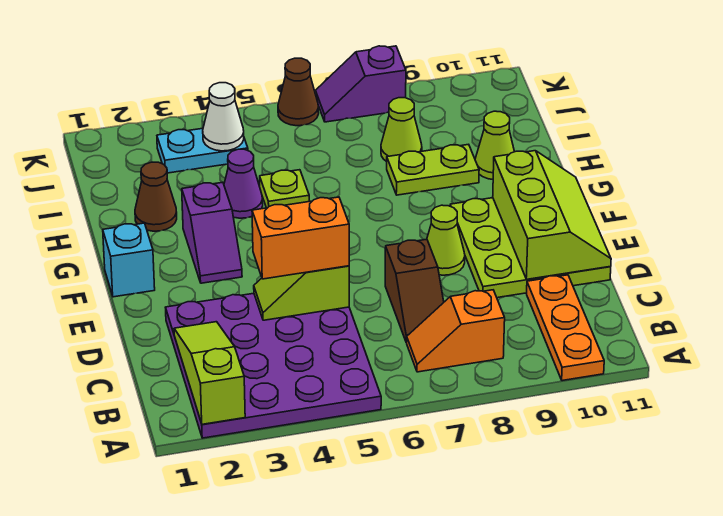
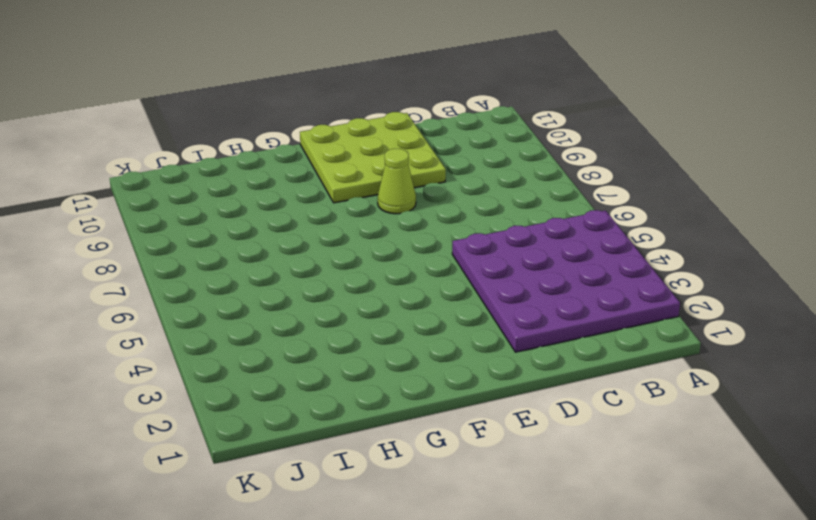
none -> orange plate A10:C10 level 1
none -> orange slope B7:B8 level 1 top 8
none -> brown slope C7:D7 level 1 top D

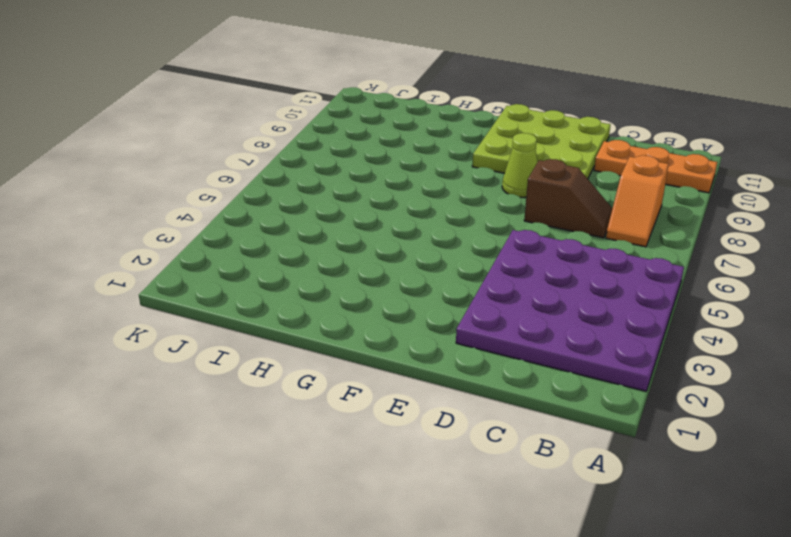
none -> cyan brick F1 level 1
none -> purple slope F3:G3 level 1 top G
none -> brown cone H2 level 1

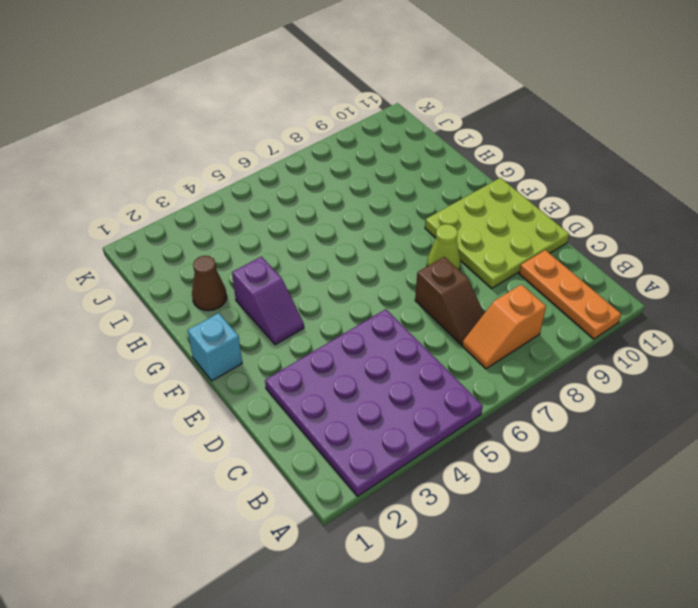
none -> purple cone H4 level 1
none -> lime plate H5 level 1
none -> lime plate H8:H9 level 1

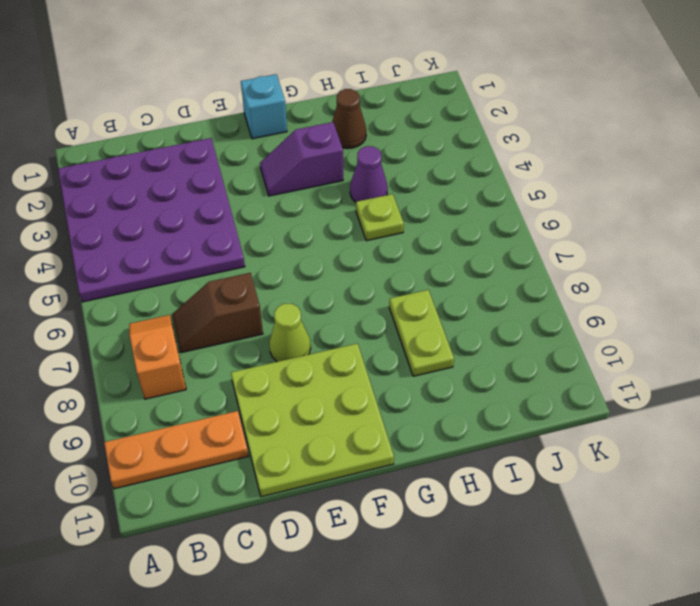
none -> lime cone H10 level 1
none -> lime cone I8 level 1
none -> cyan plate J3:J4 level 1

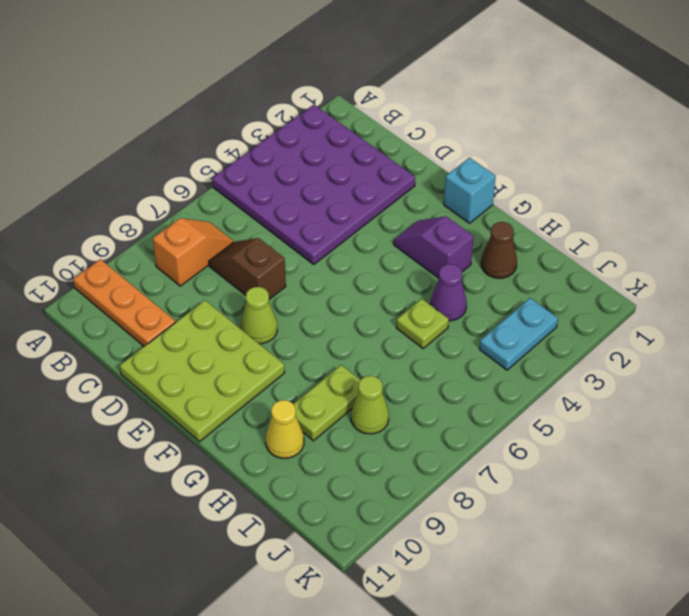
yellow cone H10 level 1 -> lime cone H10 level 1
none -> brown cone K6 level 1
none -> purple slope K7:K8 level 1 top 8
none -> lime slope A2:C2 level 2 top A

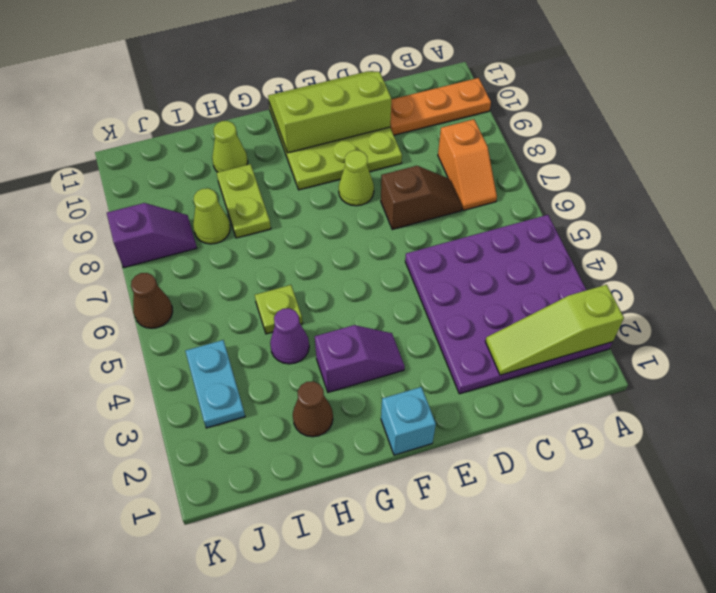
purple slope J8:K8 level 1 top K -> purple slope K7:K8 level 1 top 8
none -> lime slope D4:D5 level 2 top 5
none -> white cone J4 level 2
none -> orange brick D4:D5 level 3

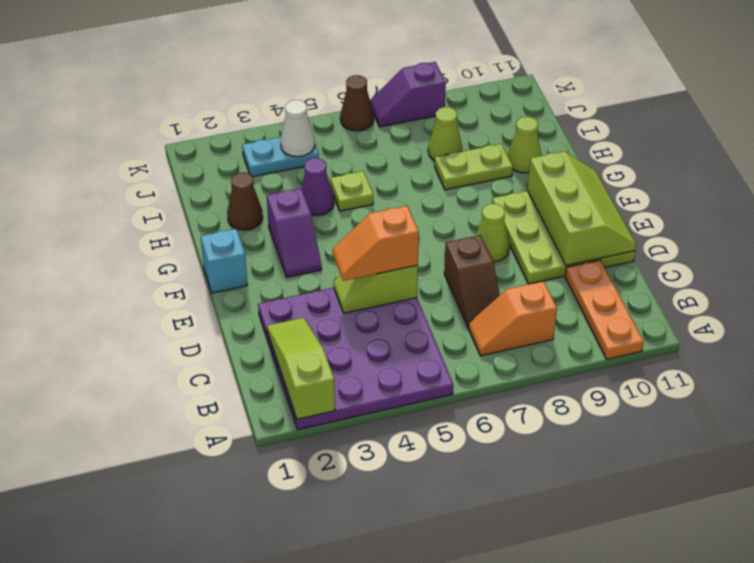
orange slope D4:D5 level 3 top 5 -> orange brick D4:D5 level 3

